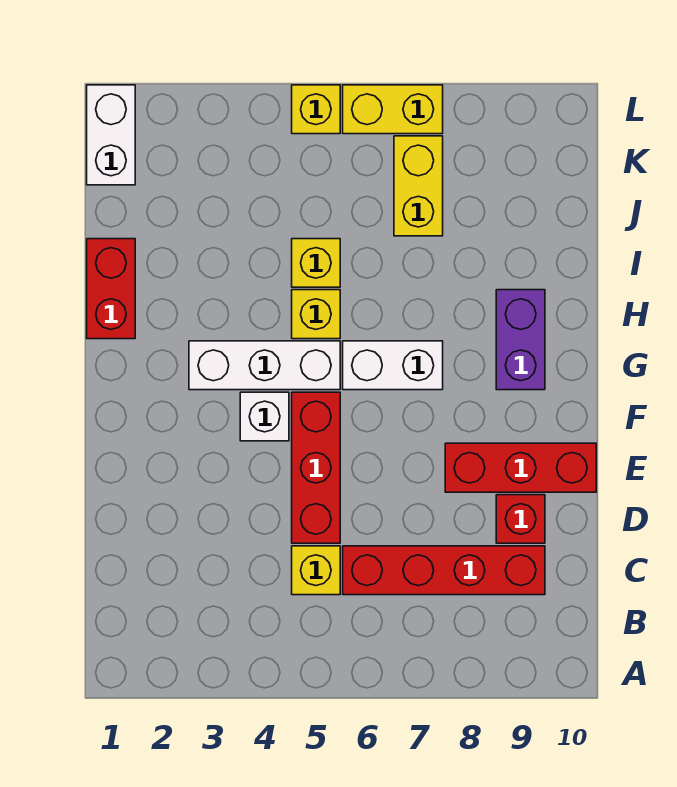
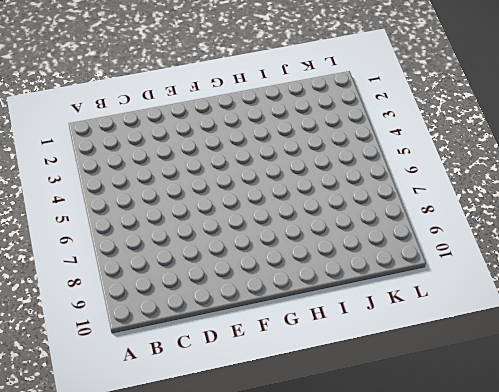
none -> yellow brick C5 level 1
none -> red brick C6:C9 level 1
none -> red brick D5:F5 level 1

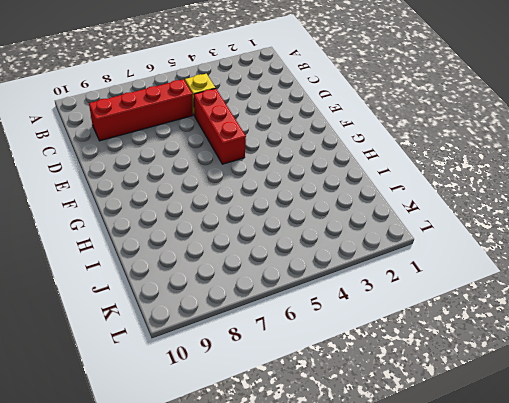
none -> red brick D9 level 1
none -> red brick E8:E10 level 1
none -> white brick F4 level 1

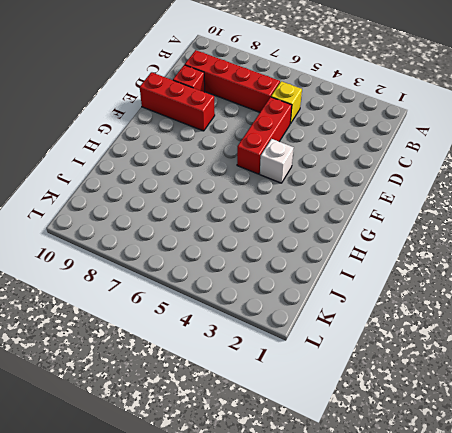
none -> white brick G3:G5 level 1
none -> white brick G6:G7 level 1
none -> purple brick G9:H9 level 1

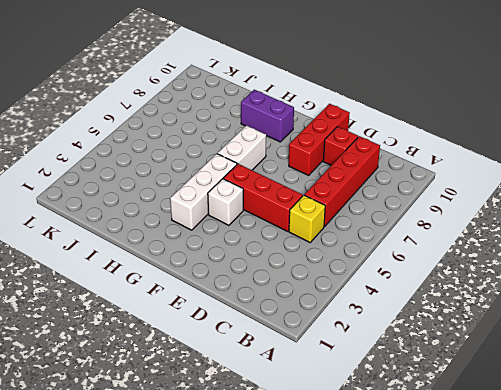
none -> red brick H1:I1 level 1
none -> yellow brick H5 level 1
none -> yellow brick I5 level 1

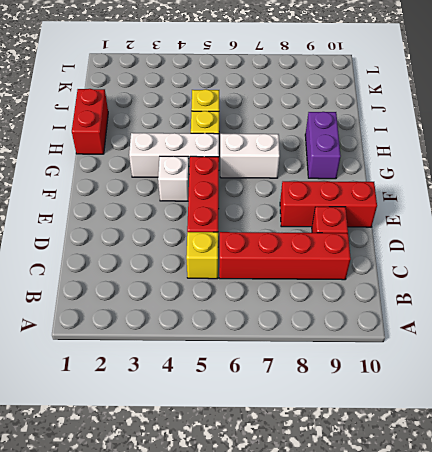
none -> yellow brick J7:K7 level 1
none -> white brick K1:L1 level 1
none -> yellow brick L5 level 1

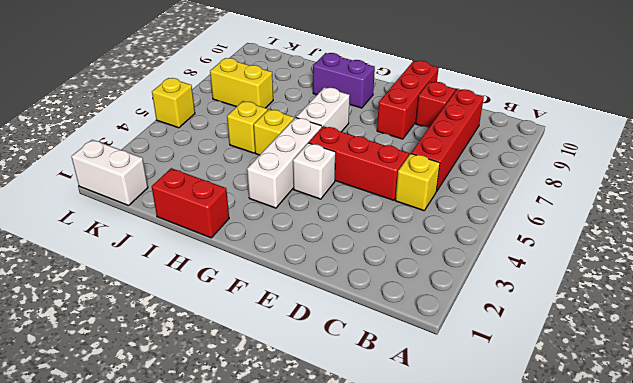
none -> yellow brick L6:L7 level 1

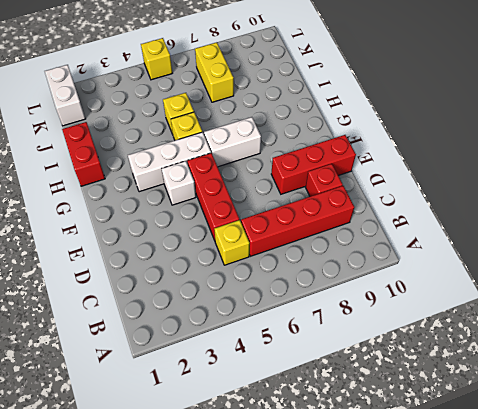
none -> purple brick G9:H9 level 1
none -> yellow brick L6:L7 level 1

